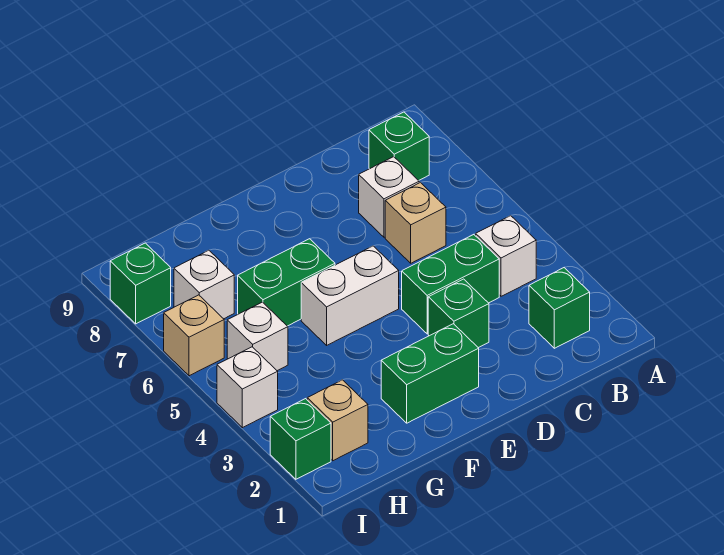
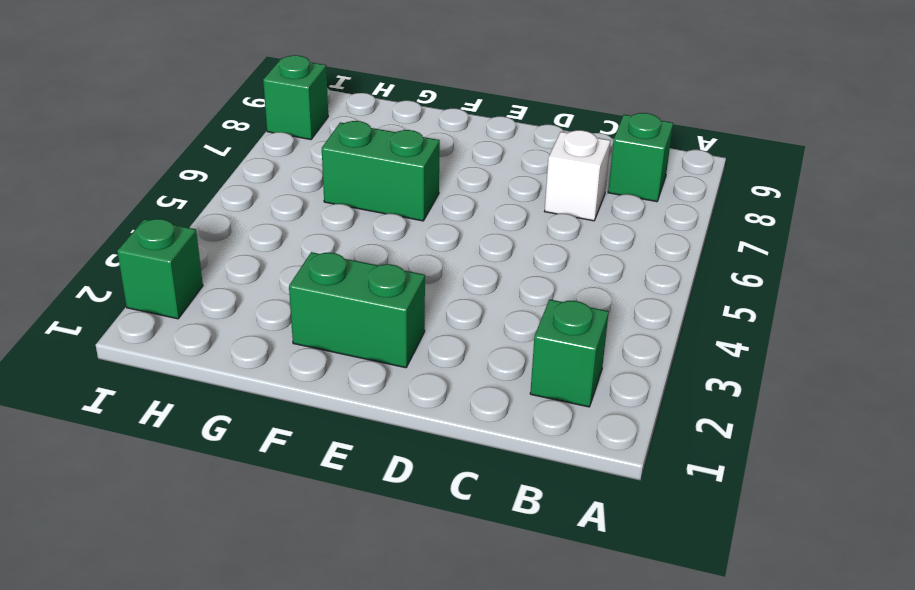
none -> white brick B4 level 1
none -> green brick C4:D4 level 1
none -> tan brick C6 level 1

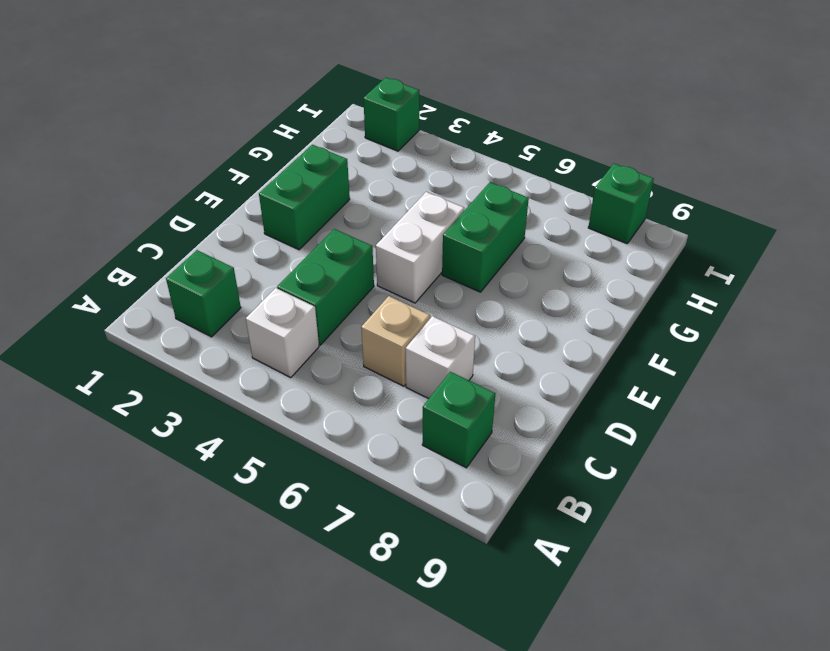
none -> green brick D3 level 1
none -> tan brick H2 level 1
none -> white brick H5 level 1

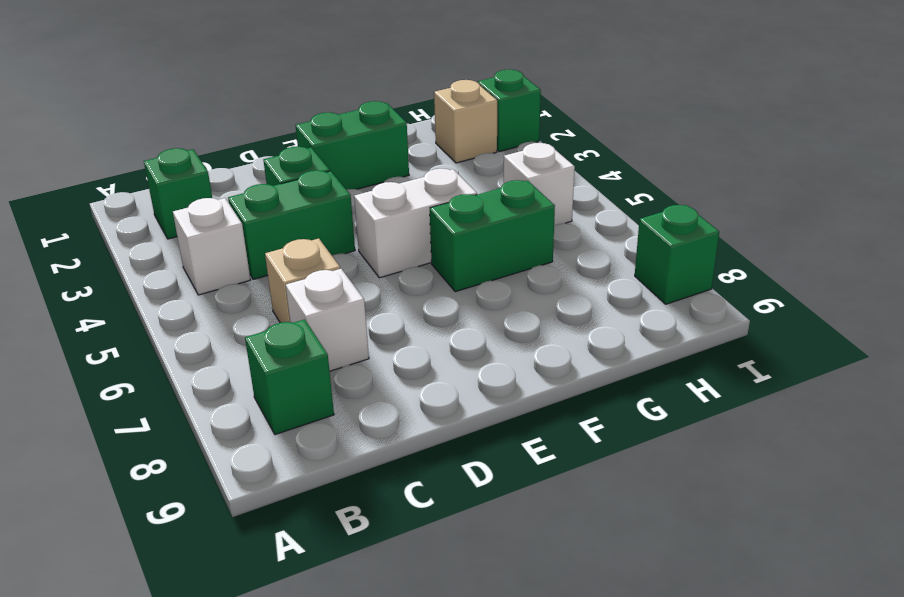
none -> white brick H7 level 1
none -> white brick I4 level 1
none -> tan brick I6 level 1

